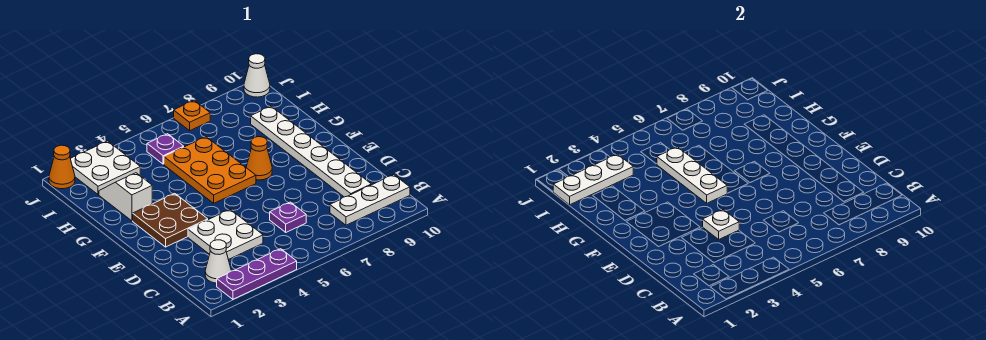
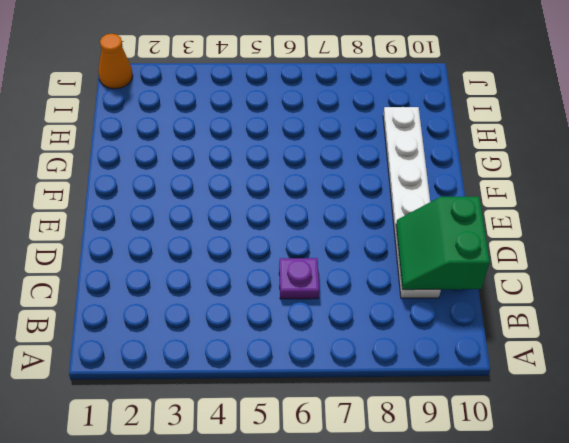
green slope C9:D10 level 2 top 10 -> none
none -> purple plate A2:A4 level 1
none -> white cone B2 level 1
none -> white plate B8:B10 level 1

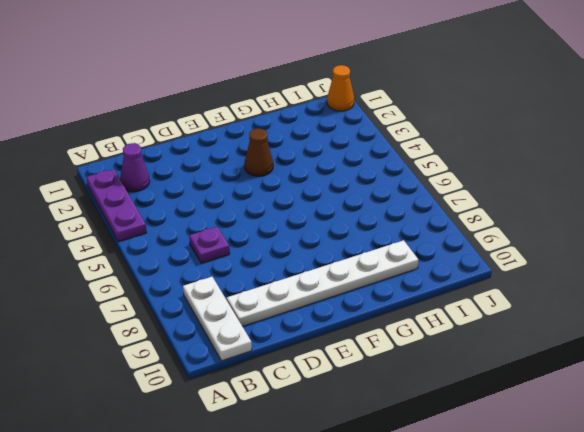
purple cone B2 level 1 -> white cone B2 level 1
brown cone F3 level 1 -> brown plate E2:F3 level 1
none -> white plate C3:D4 level 1
none -> orange plate F5:H6 level 1
none -> orange cone F7 level 1

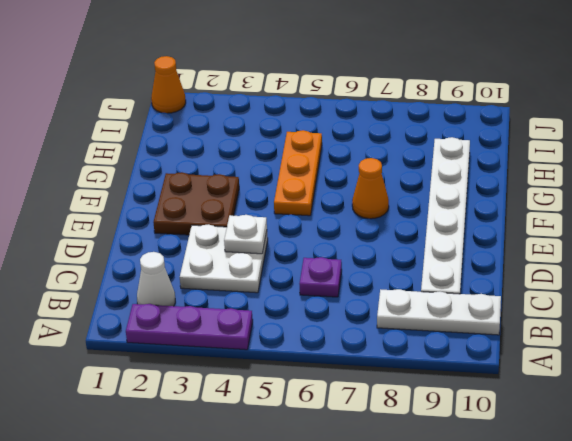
orange plate F5:H5 level 1 -> orange plate F5:H6 level 1
none -> white slope G2:H2 level 1 top G
none -> white plate I2:J3 level 1
none -> purple plate I5 level 1

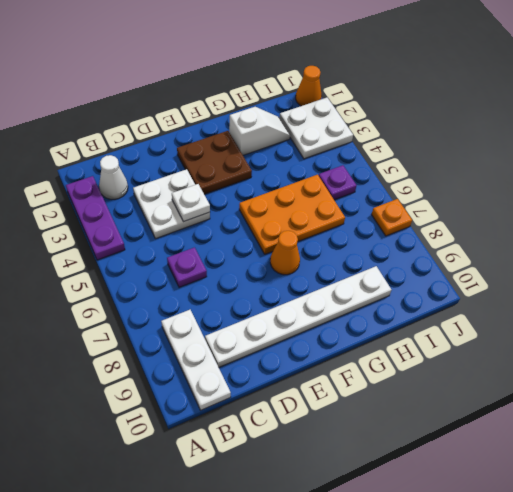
none -> white cone J10 level 1
none -> white plate F5:H5 level 2
none -> white plate I1:I3 level 2

